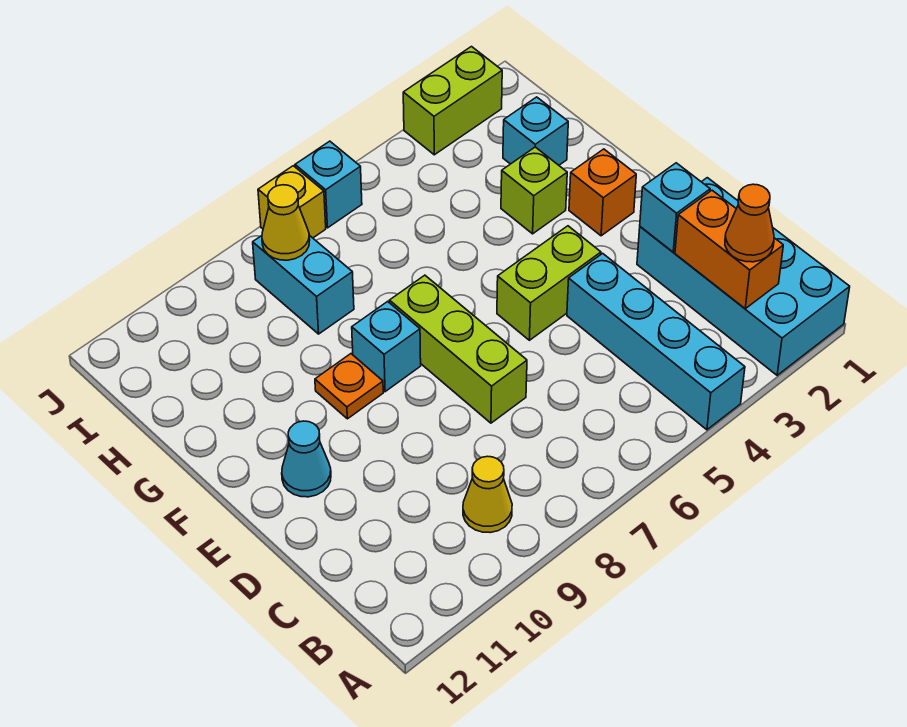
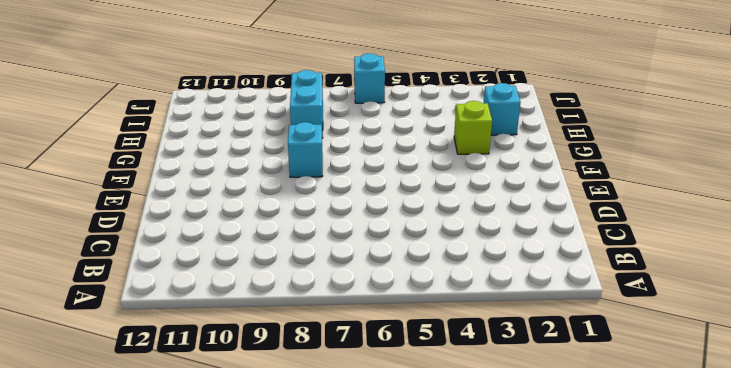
none -> cyan brick A1:D2 level 1
none -> cyan brick A4:D4 level 1
none -> yellow cone B9 level 1

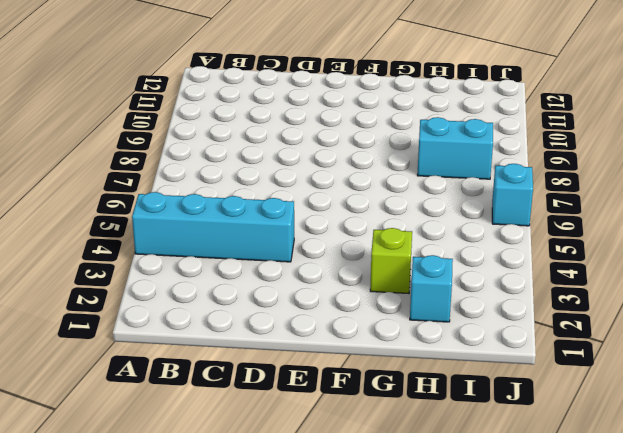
none -> cyan brick A1:D2 level 1
none -> yellow cone B9 level 1
none -> lime brick D7:F7 level 1

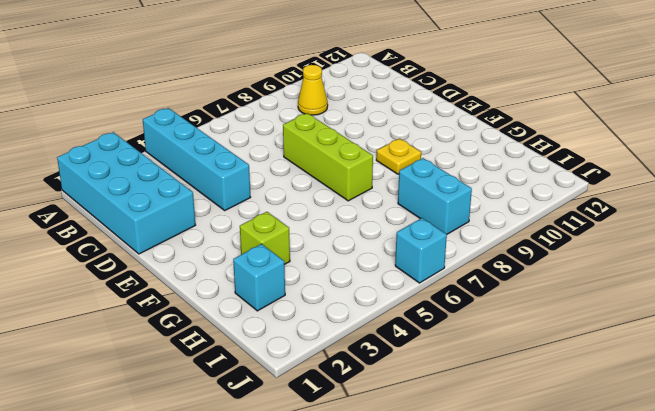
yellow plate F9 level 1 -> orange plate F9 level 1
none -> lime brick E4:E5 level 1
none -> cyan cone E11 level 1
none -> orange brick F2 level 1

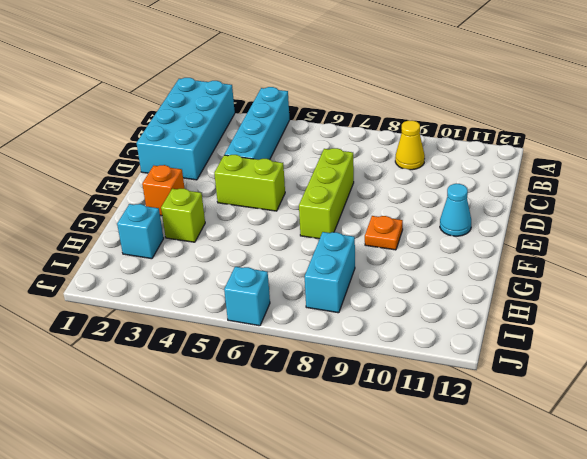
none -> cyan brick F8 level 1
none -> lime brick J2:J3 level 1
none -> yellow brick J7 level 1

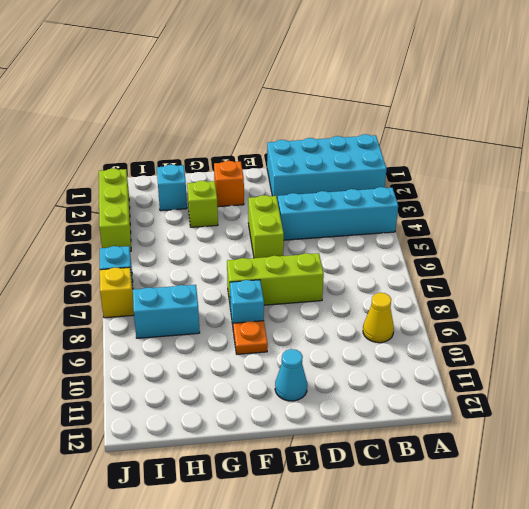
lime brick J2:J4 level 1 -> lime brick J2:J3 level 1
none -> orange brick B2:C2 level 2
none -> cyan brick D2 level 2
none -> yellow cone I8 level 2

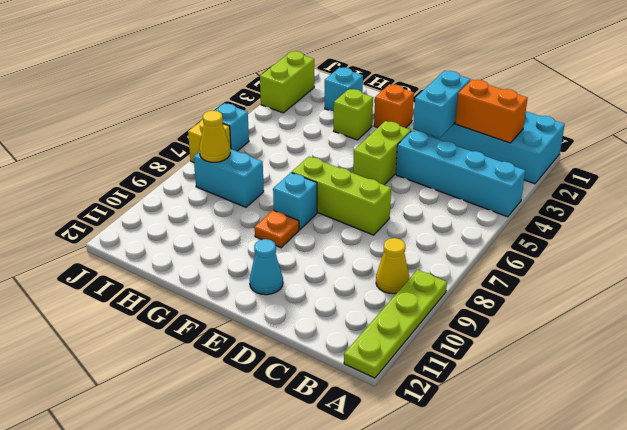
lime plate A9:A12 level 1 -> none
cyan brick D2:D3 level 2 -> cyan brick D2 level 2
none -> orange cone B2 level 3

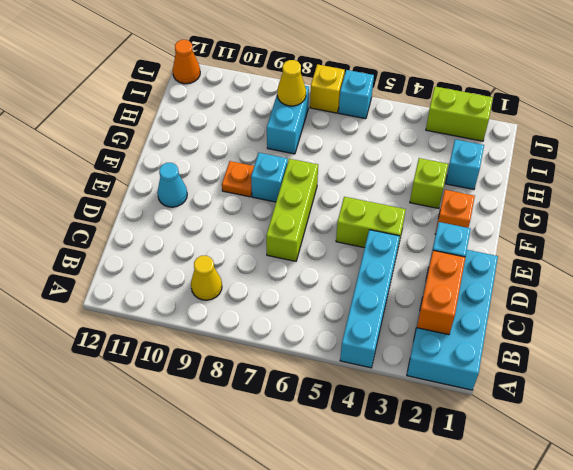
orange cone J12 level 1 -> orange cone B2 level 3

